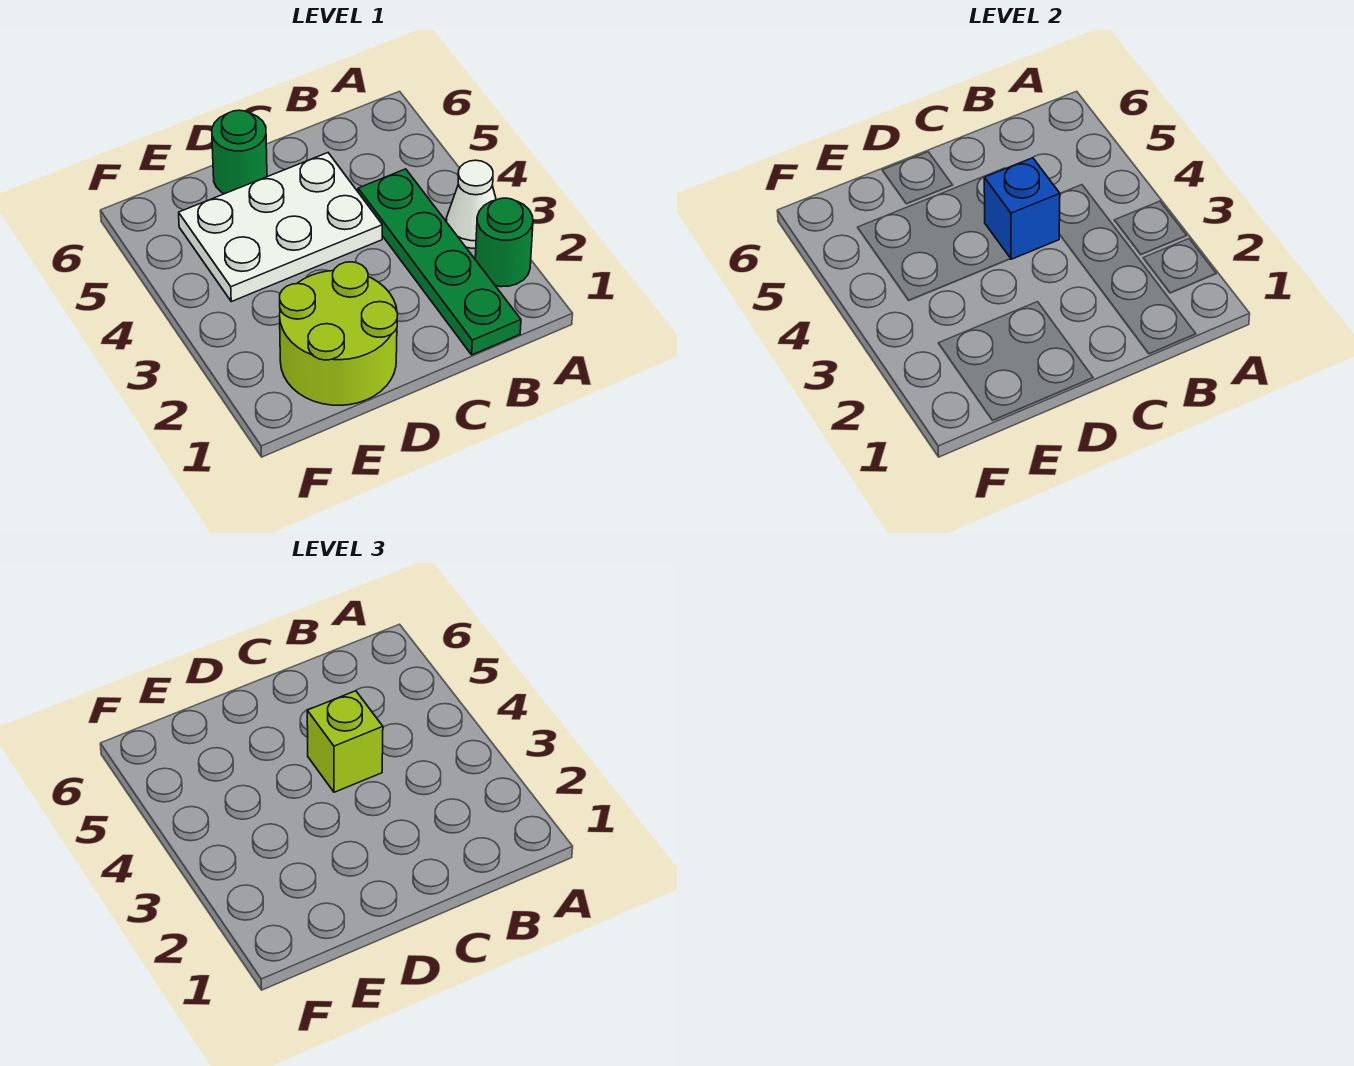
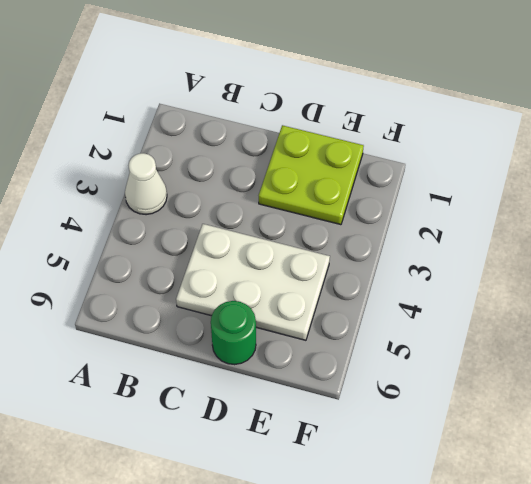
lime plate D1:E2 level 1 -> lime round brick D1:E2 level 1
none -> green round brick A2 level 1
none -> green plate B1:B4 level 1

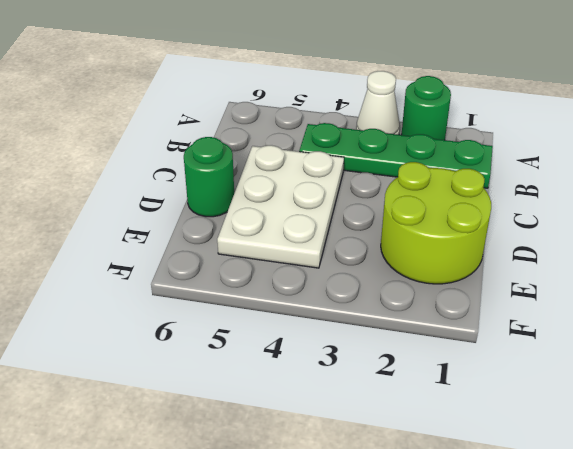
none -> blue brick C4 level 2
none -> lime brick C4 level 3

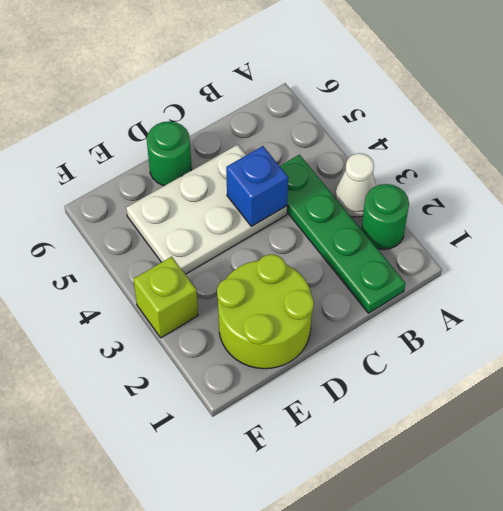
lime brick F3 level 1 -> lime brick C4 level 3

